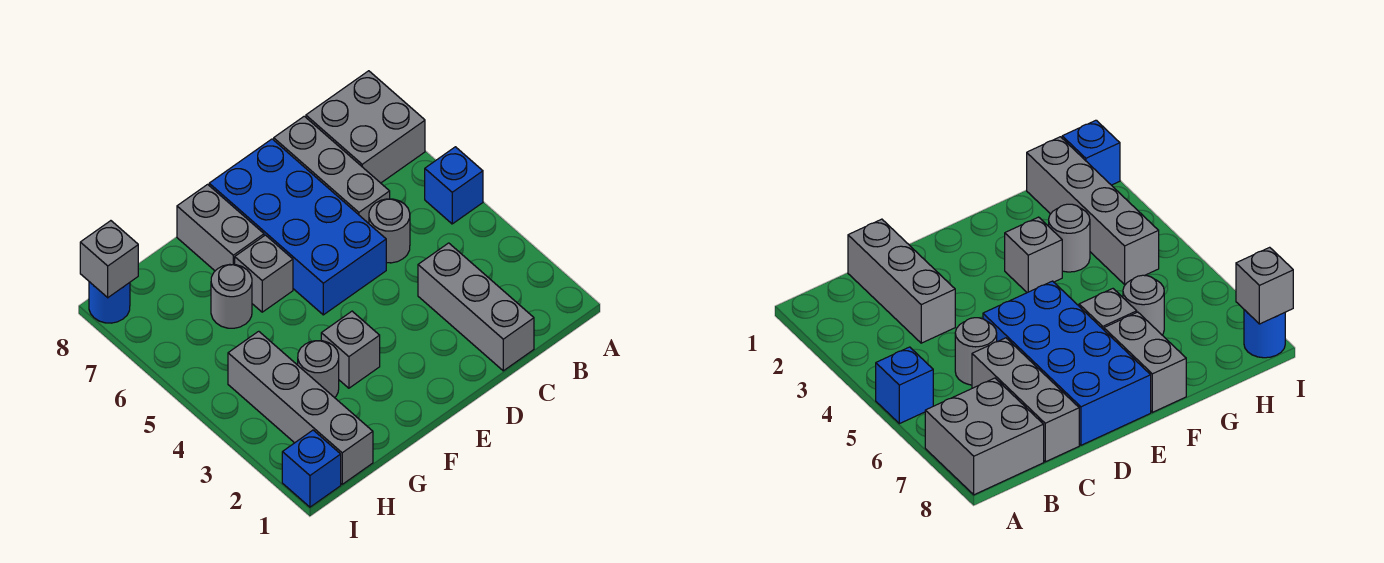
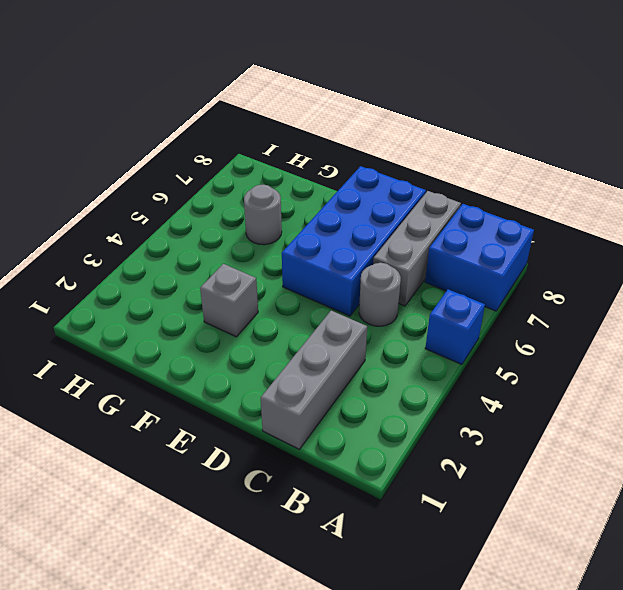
blue brick A7:B8 level 1 -> grey brick A7:B8 level 1
none -> grey brick F6 level 1
none -> grey brick F7:F8 level 1
none -> grey round brick G3 level 1

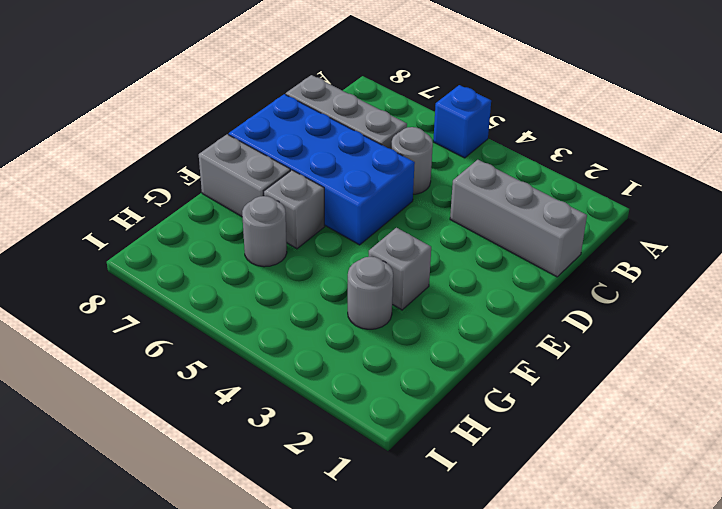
none -> grey brick A7:B8 level 1
none -> grey brick H1:H4 level 1
none -> blue brick I1 level 1

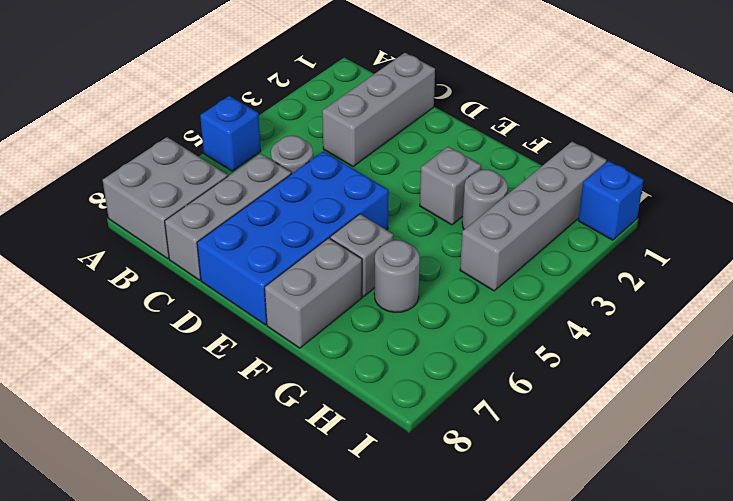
none -> blue round brick I8 level 1
none -> grey brick I8 level 2

